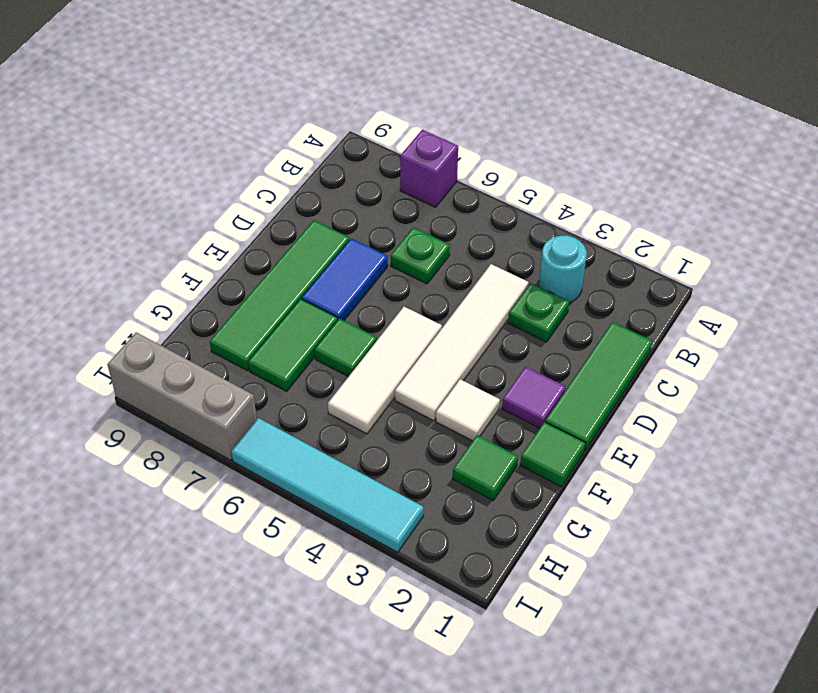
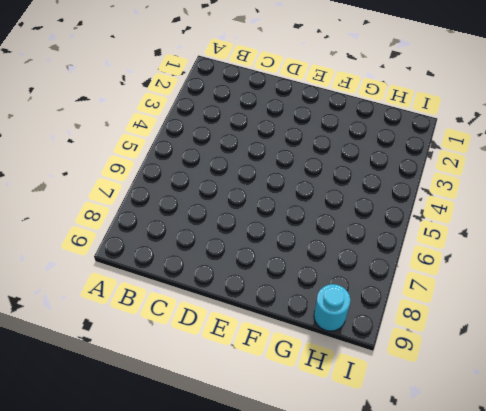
cyan round brick H9 level 1 -> cyan round brick B3 level 1
none -> purple brick A7 level 1
none -> green tile C1:E1 level 1
none -> green plate C3 level 1

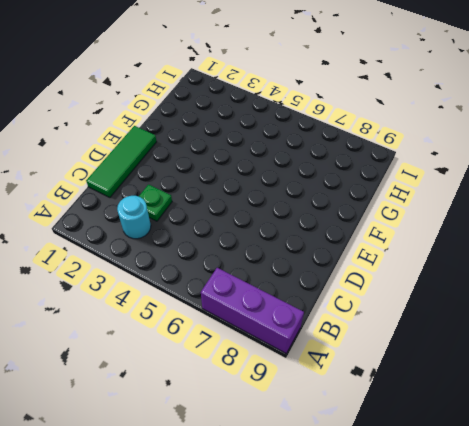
purple brick A7:A9 level 1 -> purple brick A7 level 1
none -> white tile C4:F4 level 1
none -> green plate C6 level 1
none -> blue tile D7:E7 level 1

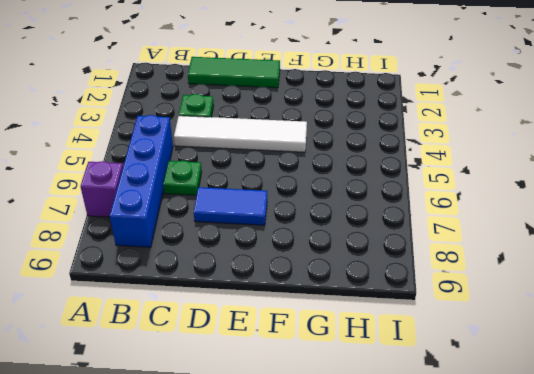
blue brick B5:B8 level 1 -> none
none -> cyan round brick B3 level 1
none -> green tile D8:G8 level 1
none -> purple tile E2 level 1

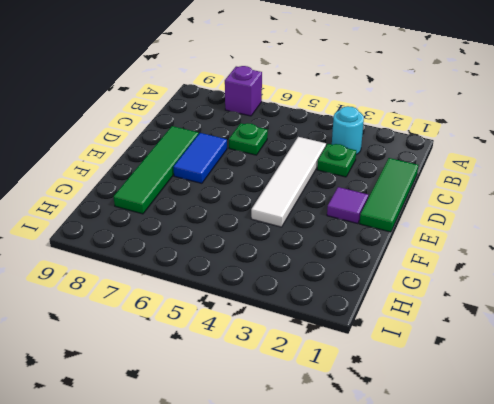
none -> white tile E5:G5 level 1
none -> green tile F1 level 1
none -> white tile F3 level 1

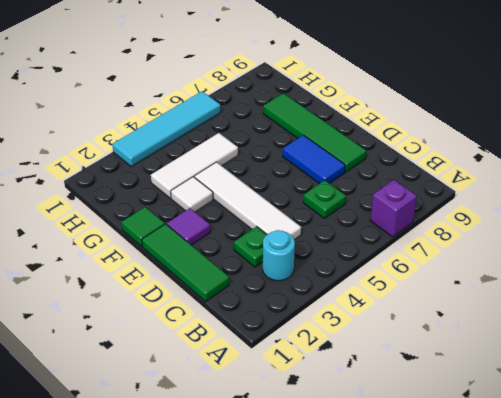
white tile G3:G5 level 1 -> white tile E5:G5 level 1
none -> green tile F6 level 1
none -> green tile F7:G7 level 1
none -> green tile G2 level 1

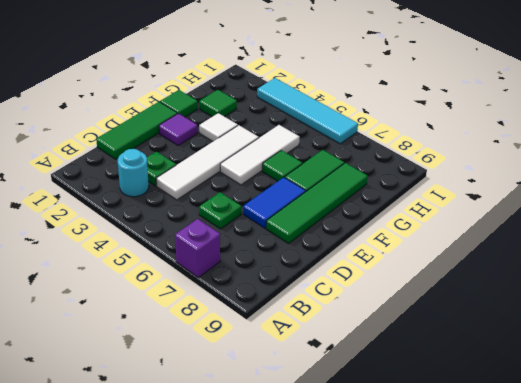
none -> grey brick I7:I9 level 1

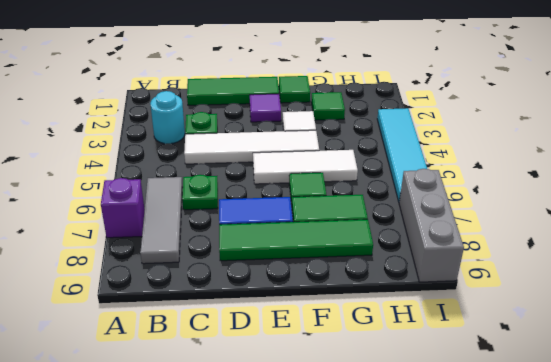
grey tile B6:B8 level 1 -> none

